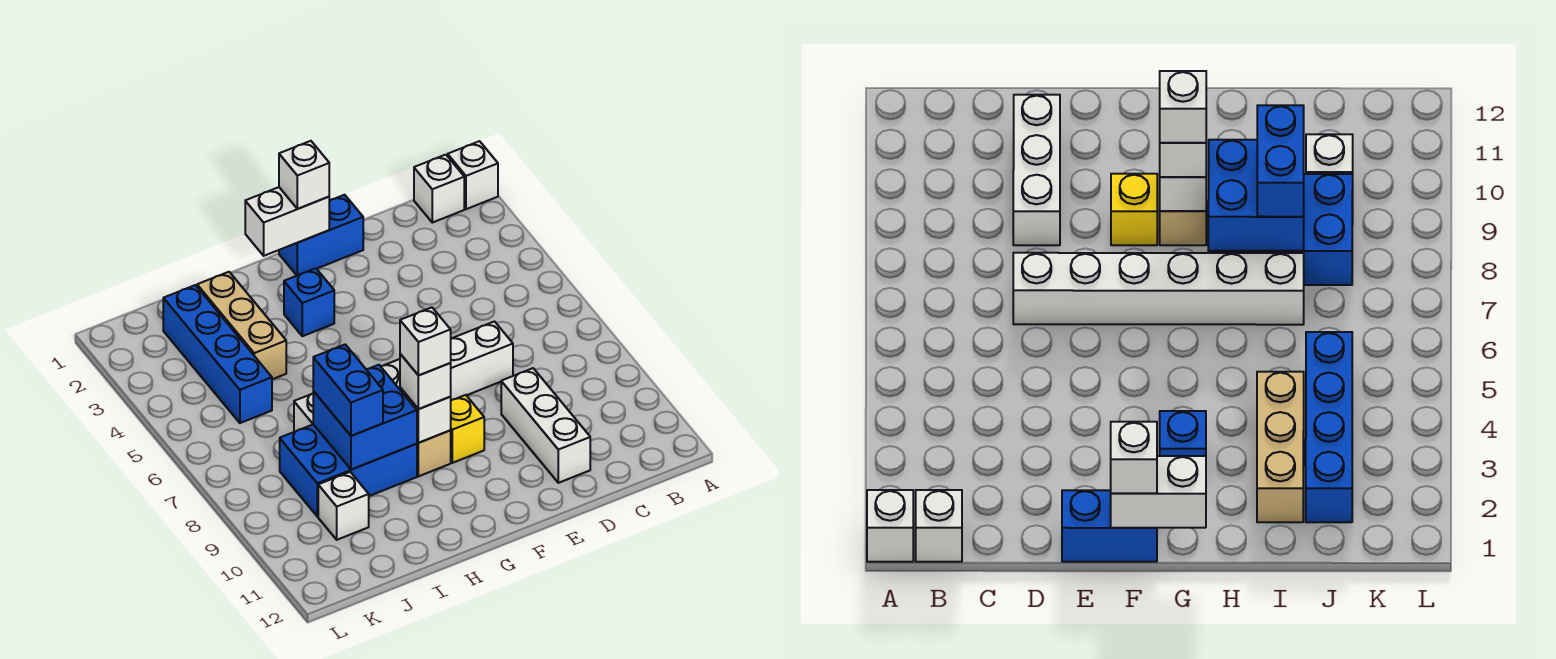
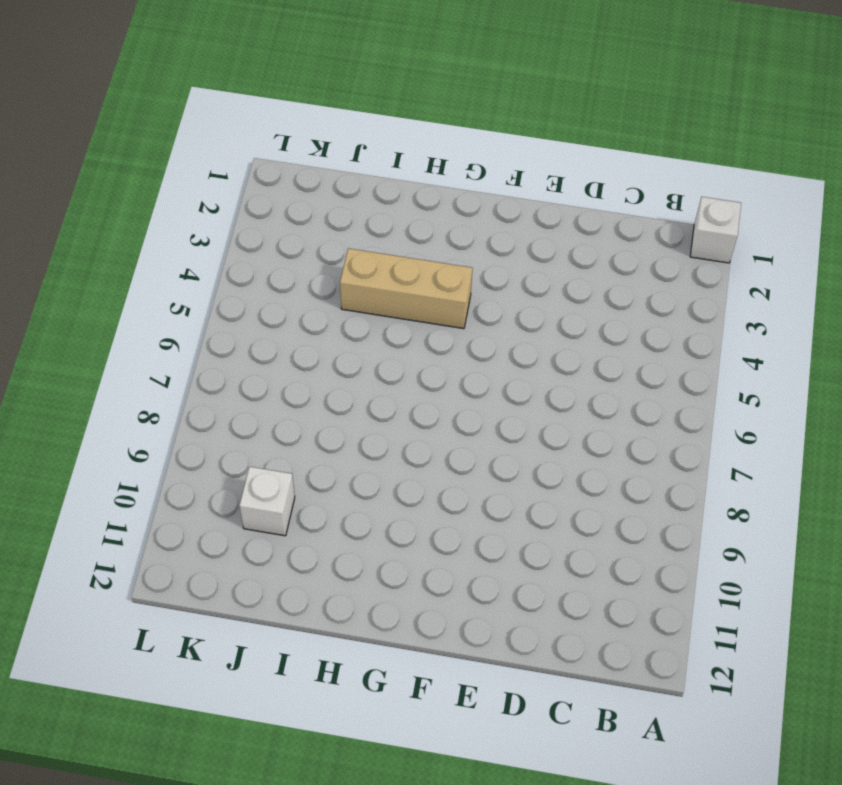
tan brick G4:I4 level 1 -> tan brick I2:I4 level 1
none -> white brick B1 level 1
none -> white brick D7:I7 level 1
none -> white brick D9:D11 level 1

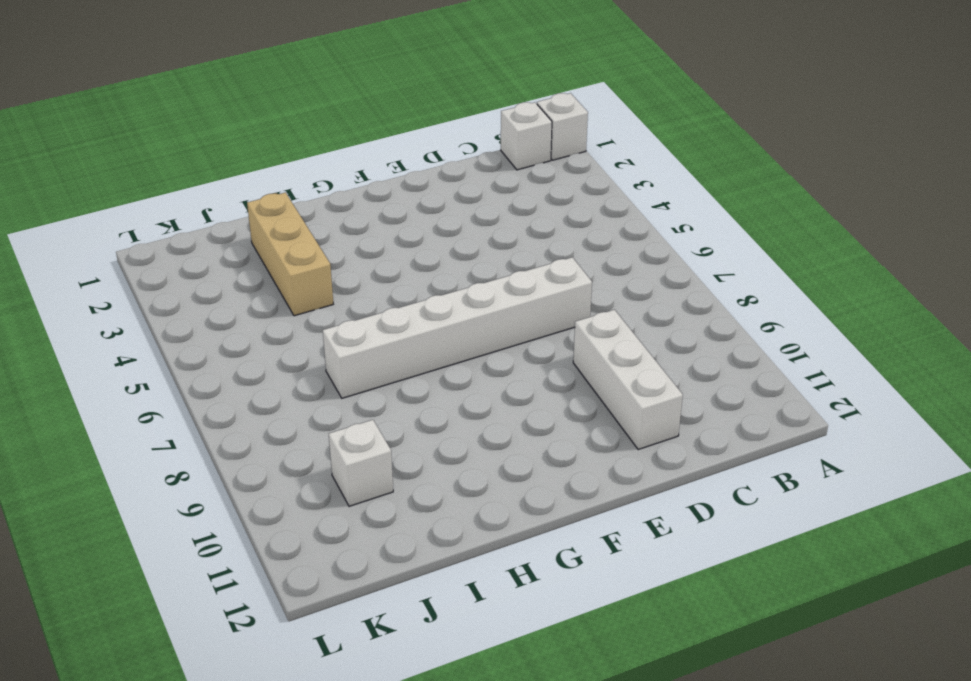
none -> blue brick E1:F1 level 1
none -> yellow brick F9 level 1
none -> blue brick G3 level 1

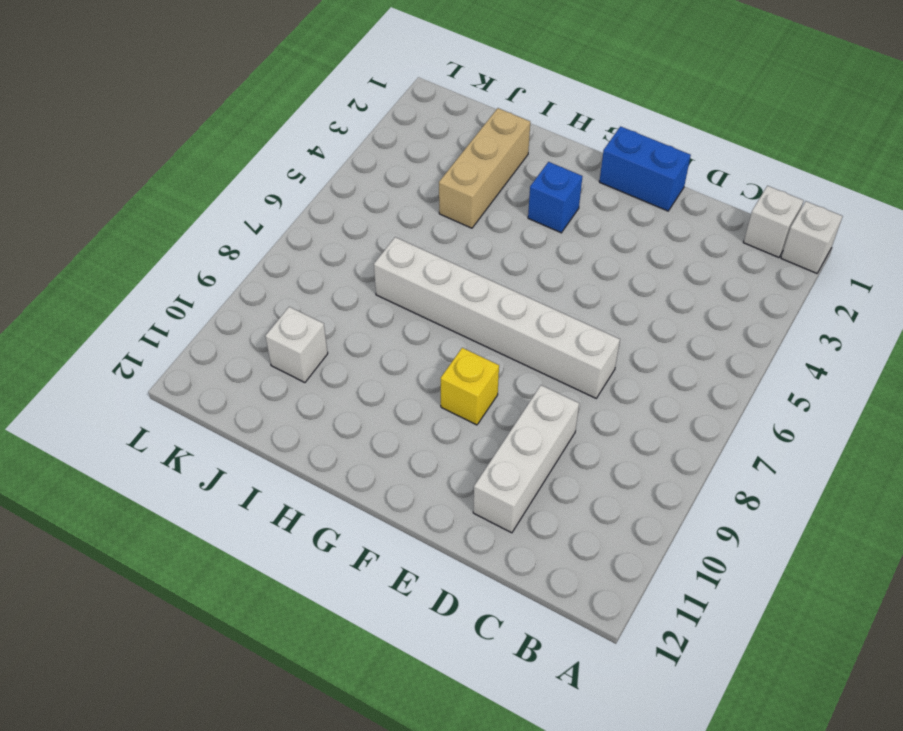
none -> tan brick G9 level 1
none -> blue brick H8:J9 level 1
none -> blue brick J2:J5 level 1

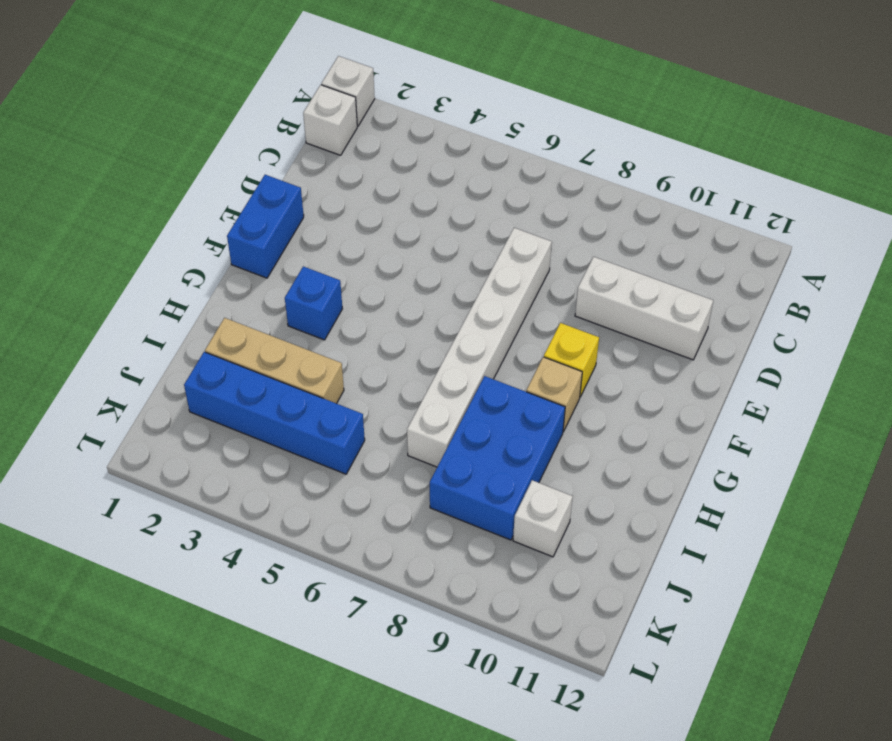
none -> white brick F1:G1 level 2
none -> white brick G9 level 2
none -> blue brick H8:I9 level 2

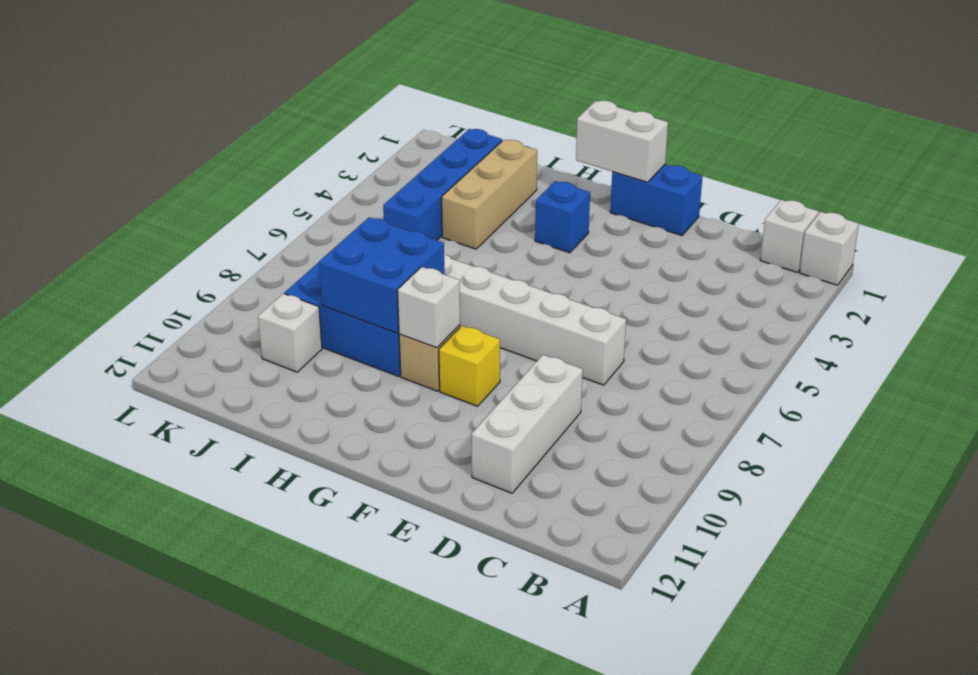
none -> white brick F1 level 3
none -> white brick G9 level 3
none -> blue brick I8:I9 level 3

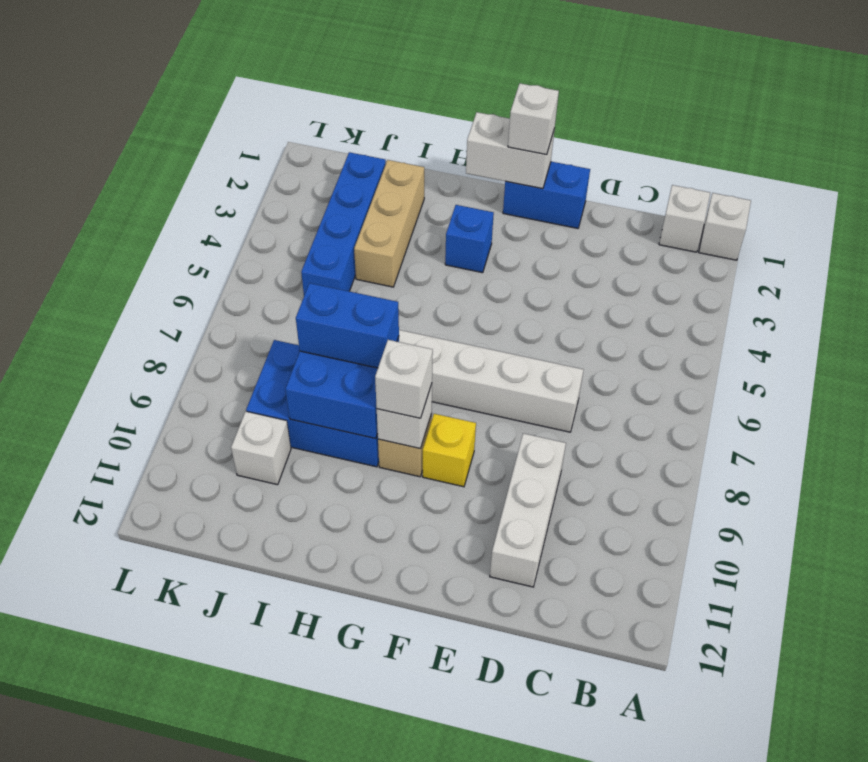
blue brick H8:I8 level 3 -> blue brick I8:I9 level 3
none -> white brick G9 level 4

